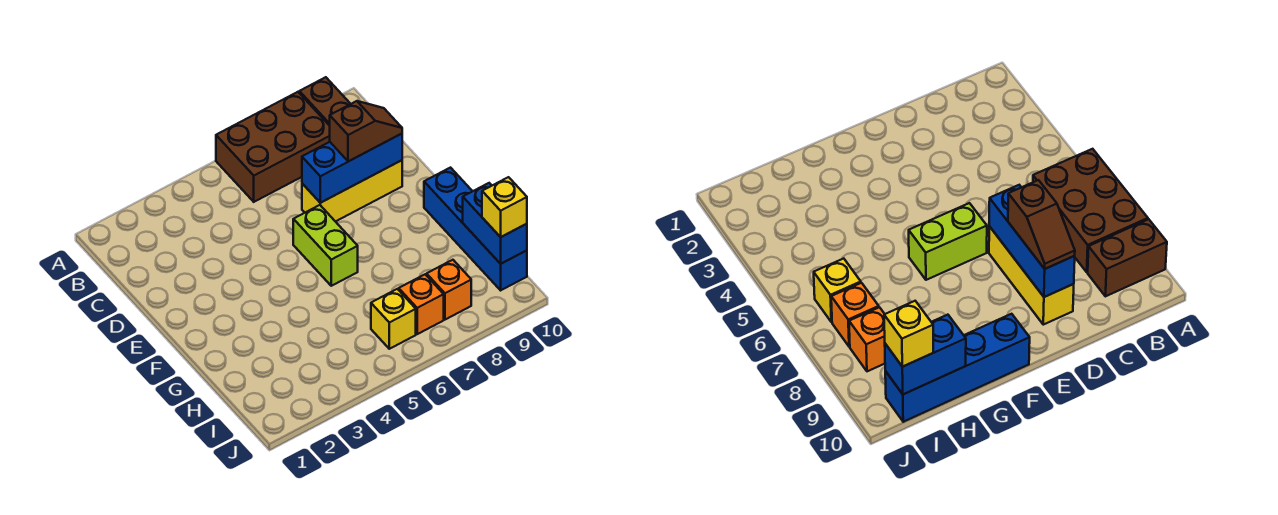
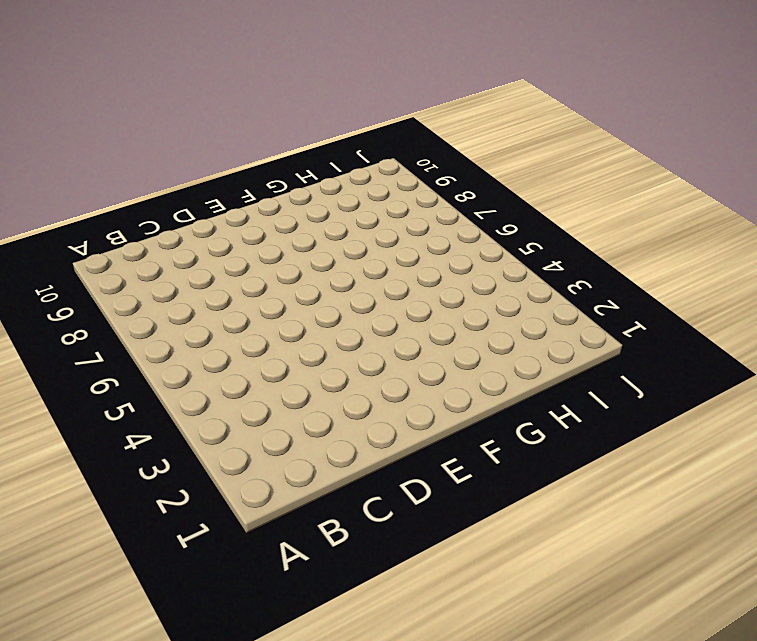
none -> brown brick A6:B8 level 1
none -> brown brick A9:B9 level 1
none -> yellow brick D7:D9 level 1

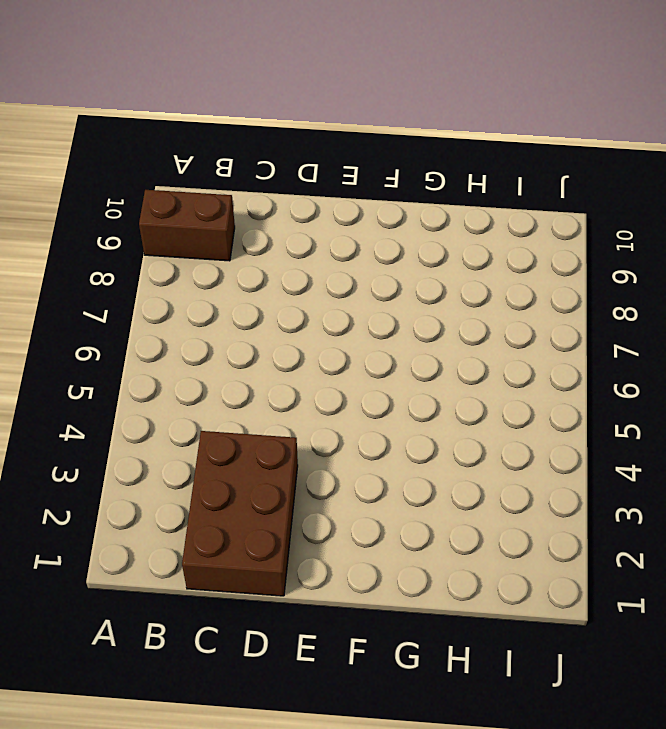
brown brick C1:D3 level 1 -> brown brick A6:B8 level 1
none -> yellow brick D7:D9 level 1
none -> lime brick E6:F6 level 1
none -> blue brick F10:I10 level 1

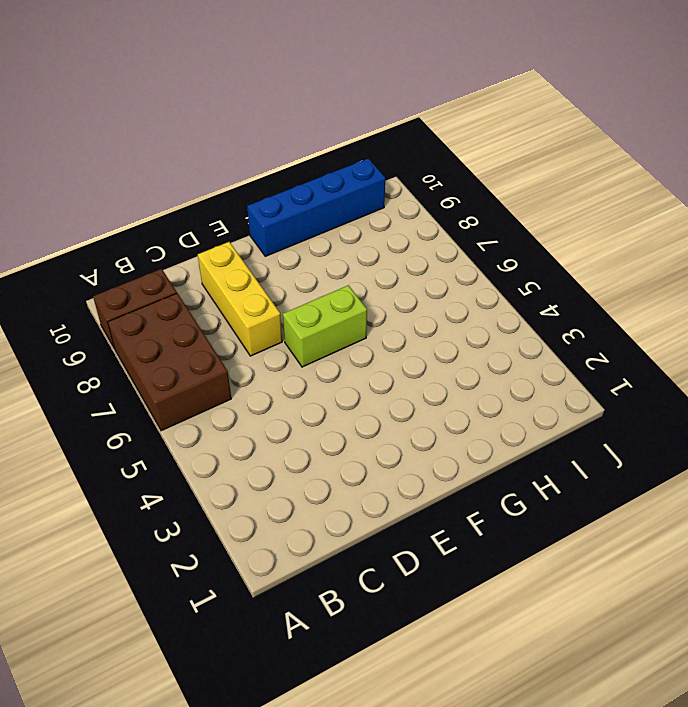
none -> yellow brick I6 level 1
none -> orange brick I7 level 1
none -> orange brick I8 level 1

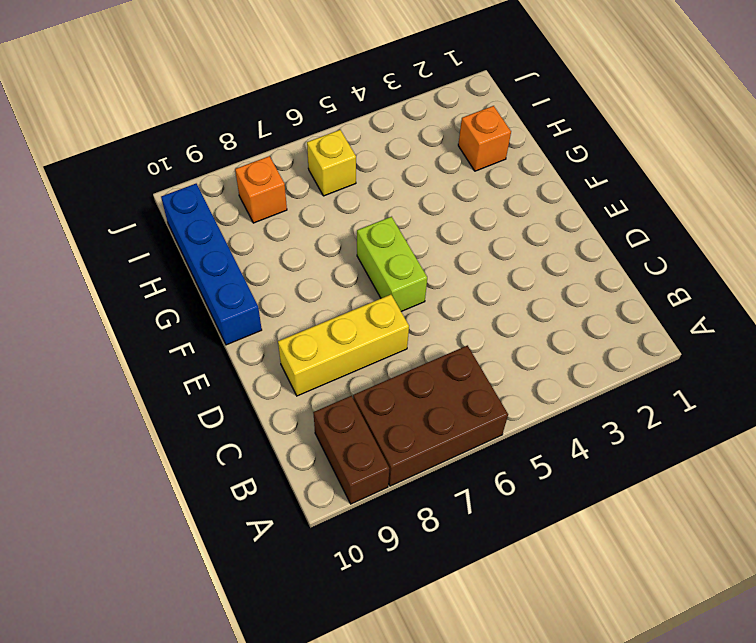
orange brick H2 level 1 -> orange brick I7 level 1
none -> blue brick D7:D9 level 2
none -> blue brick H10:I10 level 2
none -> brown slope D8:D9 level 3 top 8

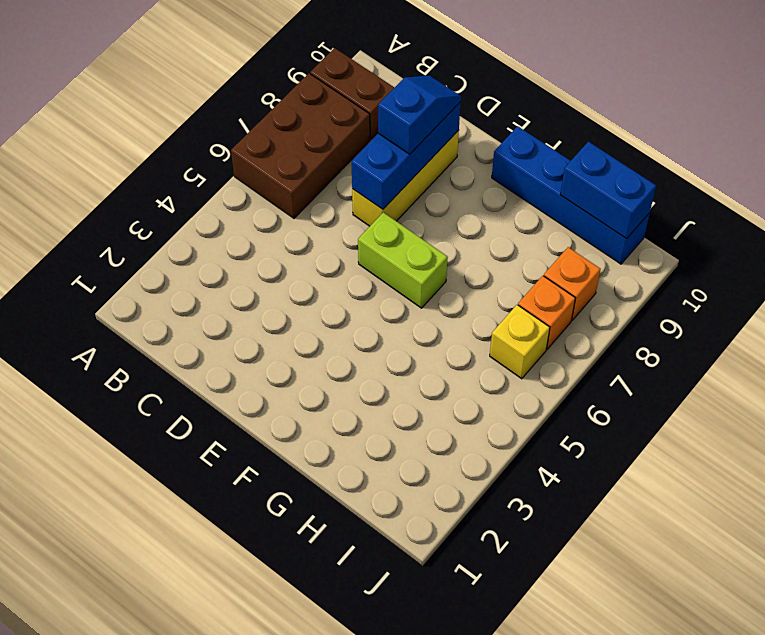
blue slope D8:D9 level 3 top 8 -> brown slope D8:D9 level 3 top 8
none -> yellow brick I10 level 3

